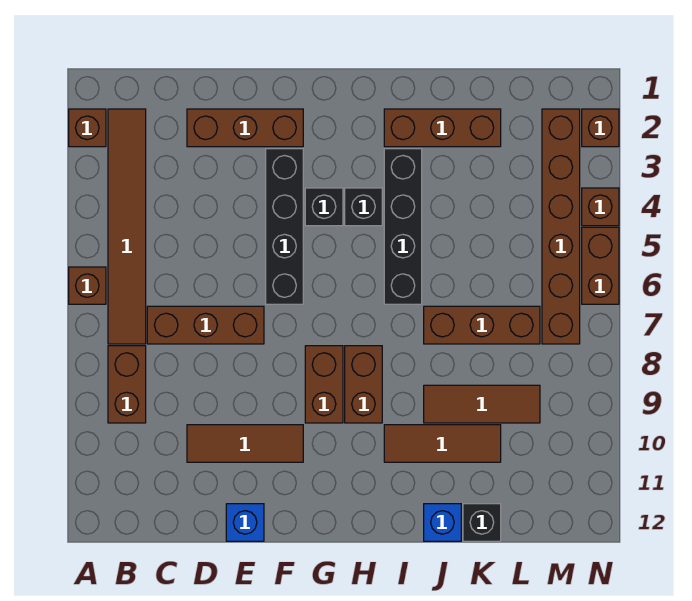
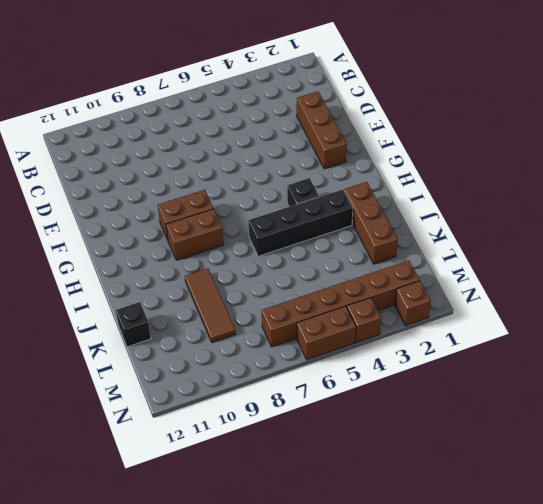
none -> brown brick A2 level 1
none -> brown brick A6 level 1
none -> brown tile B2:B7 level 1

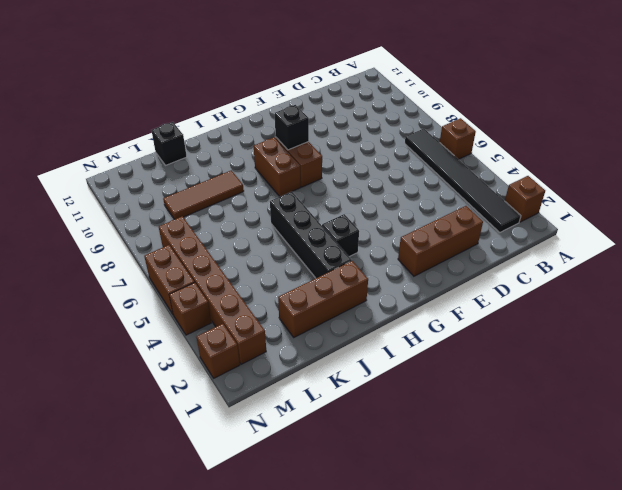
black tile B2:B7 level 1 -> brown tile B2:B7 level 1
black brick G9 level 2 -> black brick G4 level 1
none -> brown brick B8:B9 level 1
none -> brown brick C7:E7 level 1
none -> brown tile D10:F10 level 1

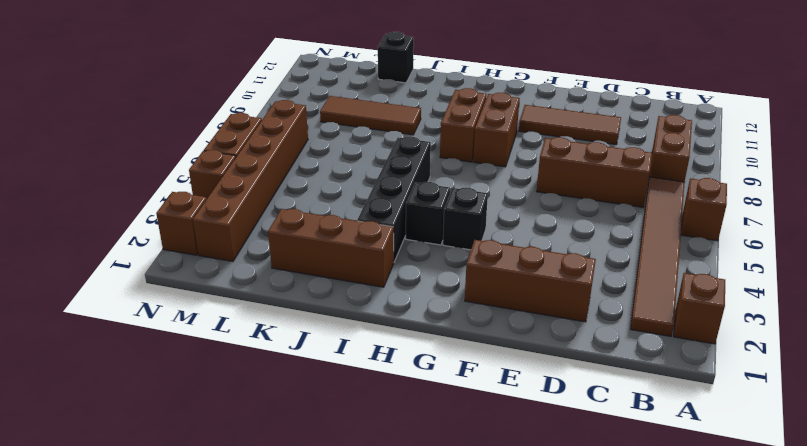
none -> blue brick E12 level 1
none -> black brick F3:F6 level 1
none -> brown tile I10:K10 level 1

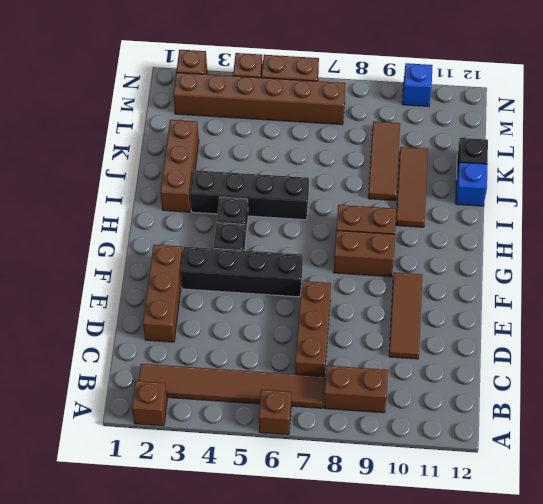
blue brick N10 level 1 -> blue brick E12 level 1
none -> brown brick J7:L7 level 1

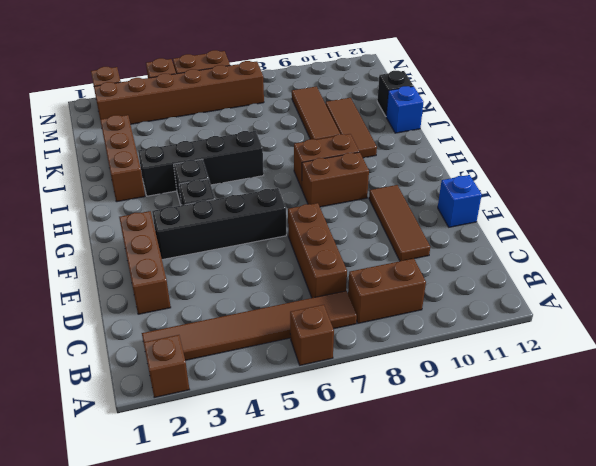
none -> brown brick J7:L7 level 1

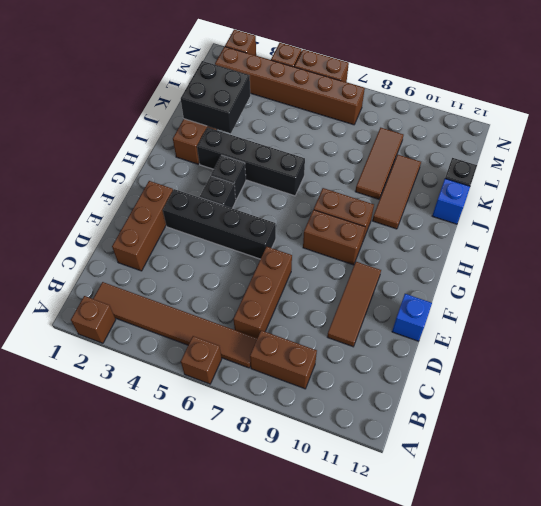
black brick J2:K3 level 2 -> none
none -> brown brick J7:L7 level 1

